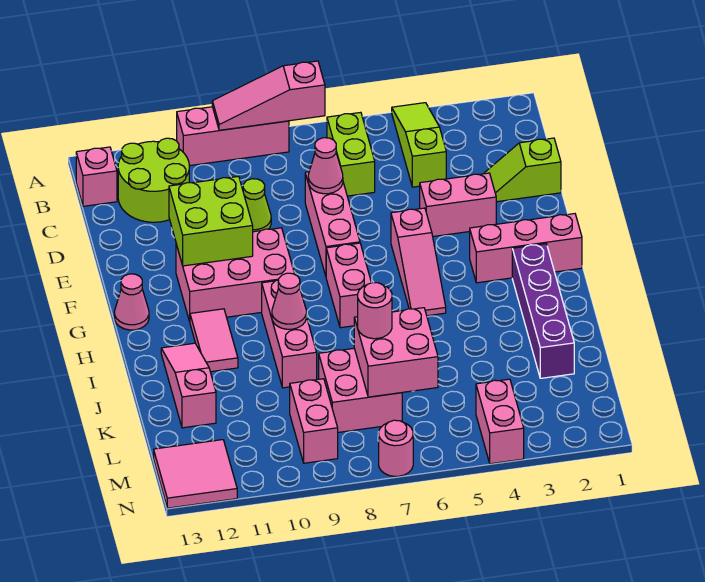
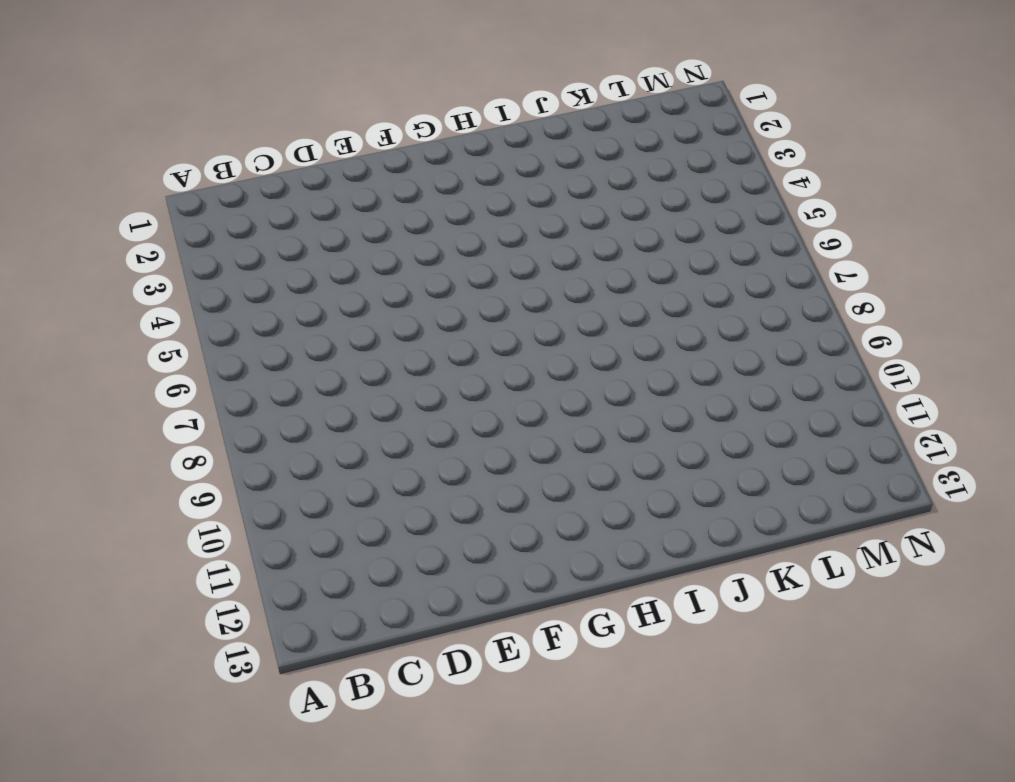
none -> lime slope A4:C4 level 1 top C
none -> pink brick A8:A10 level 1
none -> lime brick B6:C6 level 1

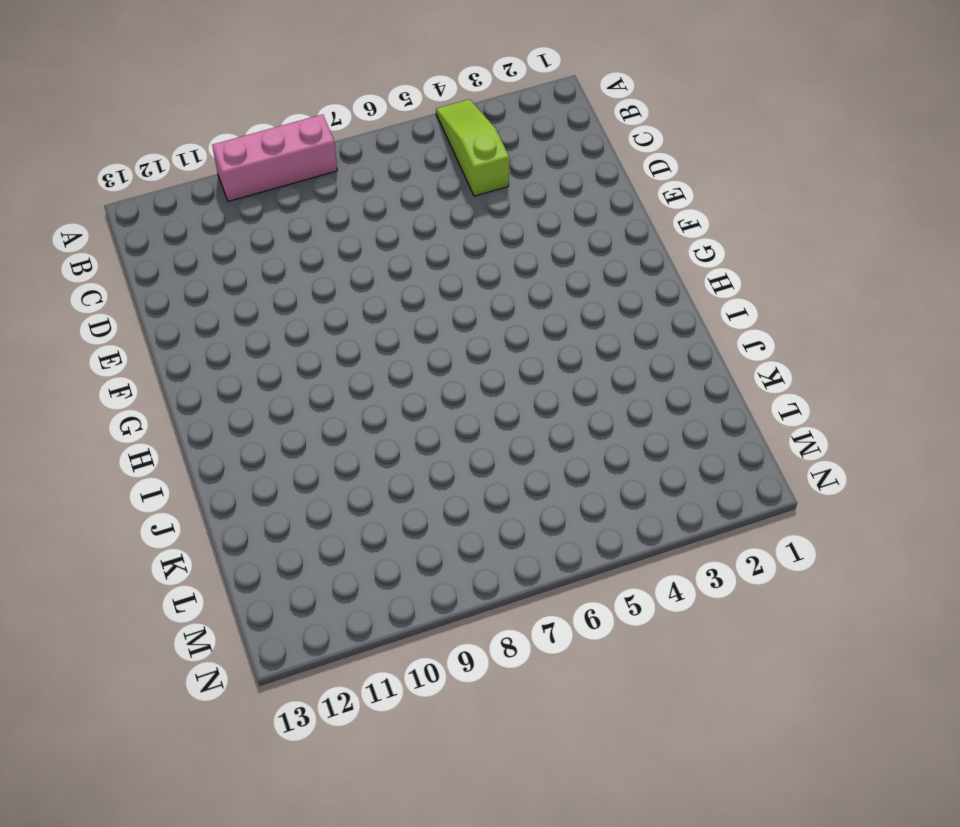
none -> lime brick B6:C6 level 1
none -> lime round brick B11:C12 level 1
none -> pink brick B13 level 1

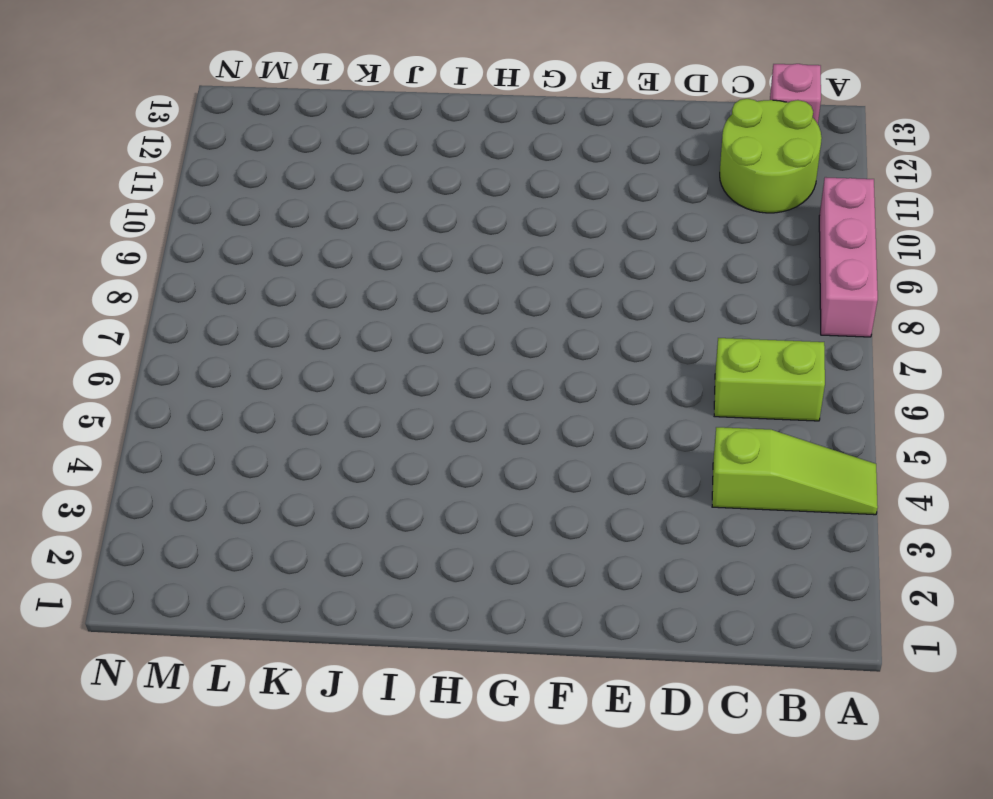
none -> lime slope D1:D2 level 1 top 1
none -> pink brick D7:F7 level 1
none -> lime cone D9 level 1

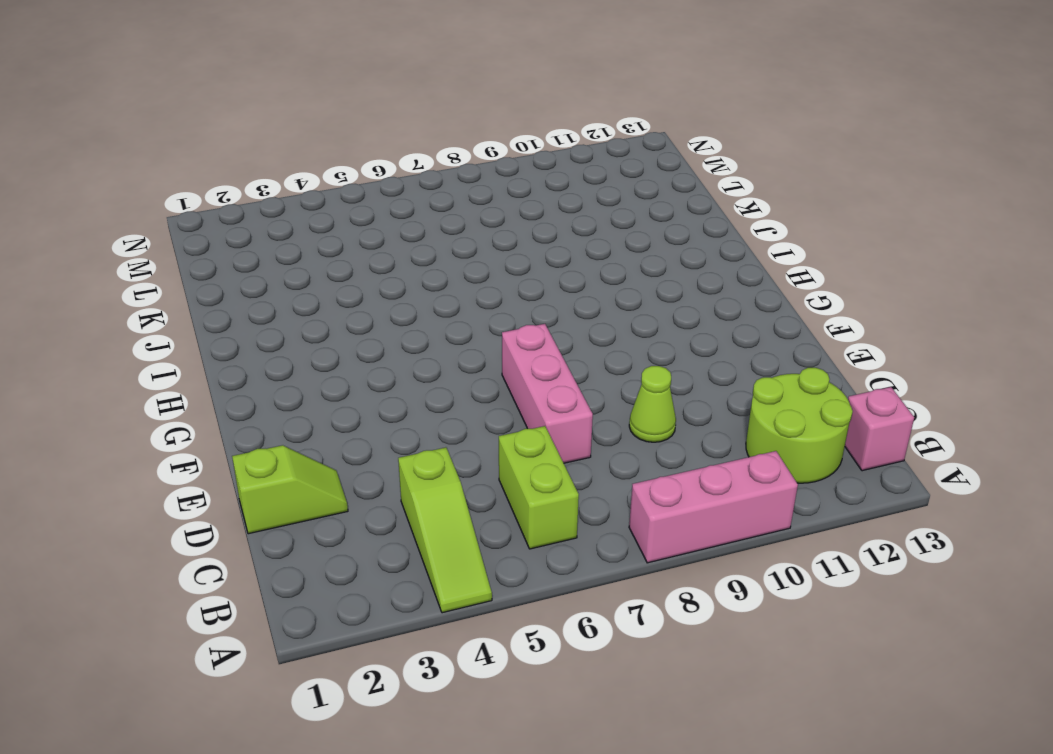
none -> pink brick E3:E4 level 1
none -> pink slope F5:H5 level 1 top F
none -> pink brick F9:G11 level 1

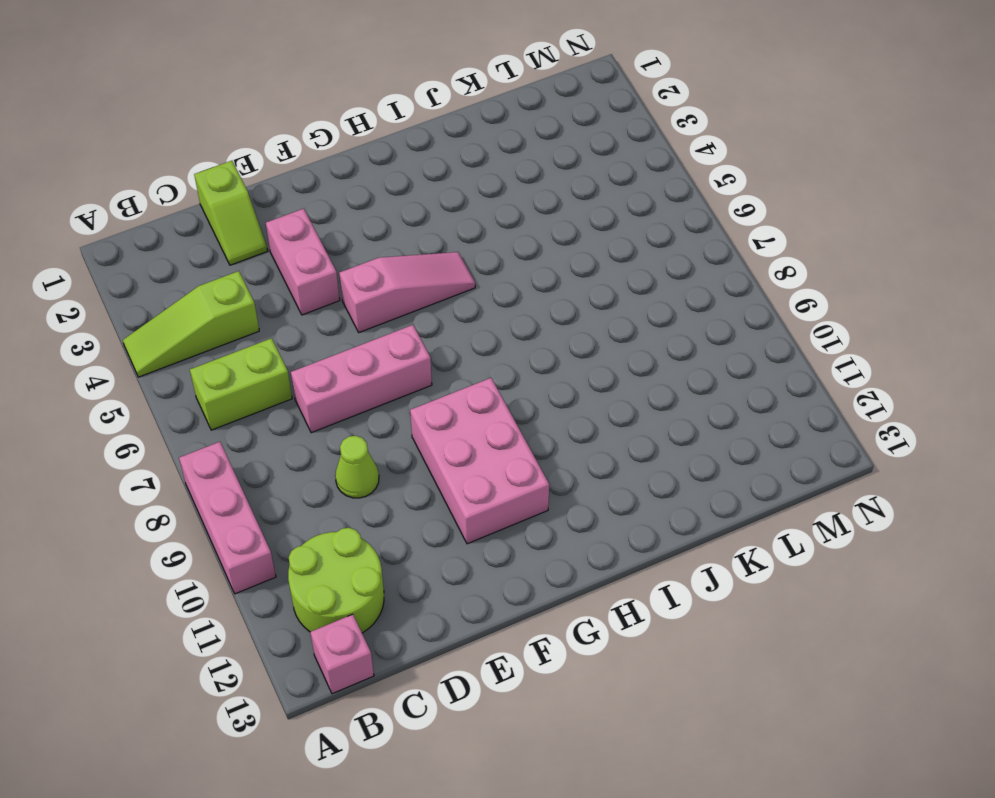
none -> pink brick G1:G3 level 1
none -> pink brick G7:H7 level 1
none -> pink cone G13 level 1

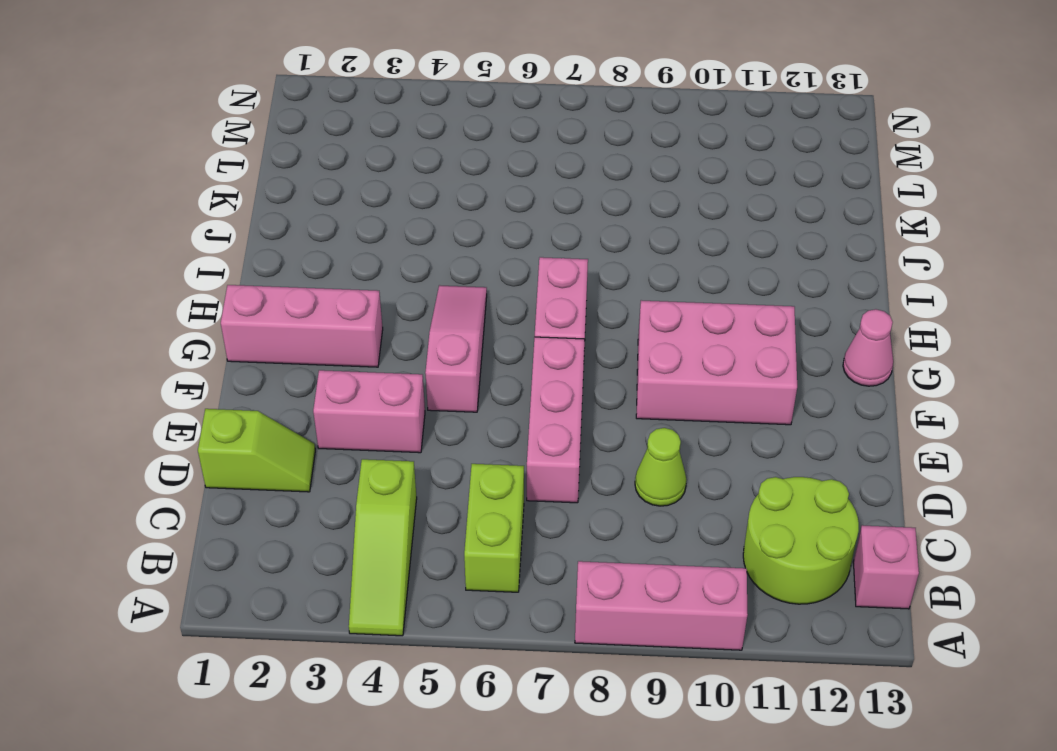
none -> purple brick H2:K2 level 1
none -> pink brick H9:J9 level 1
none -> pink tile H11:I11 level 1

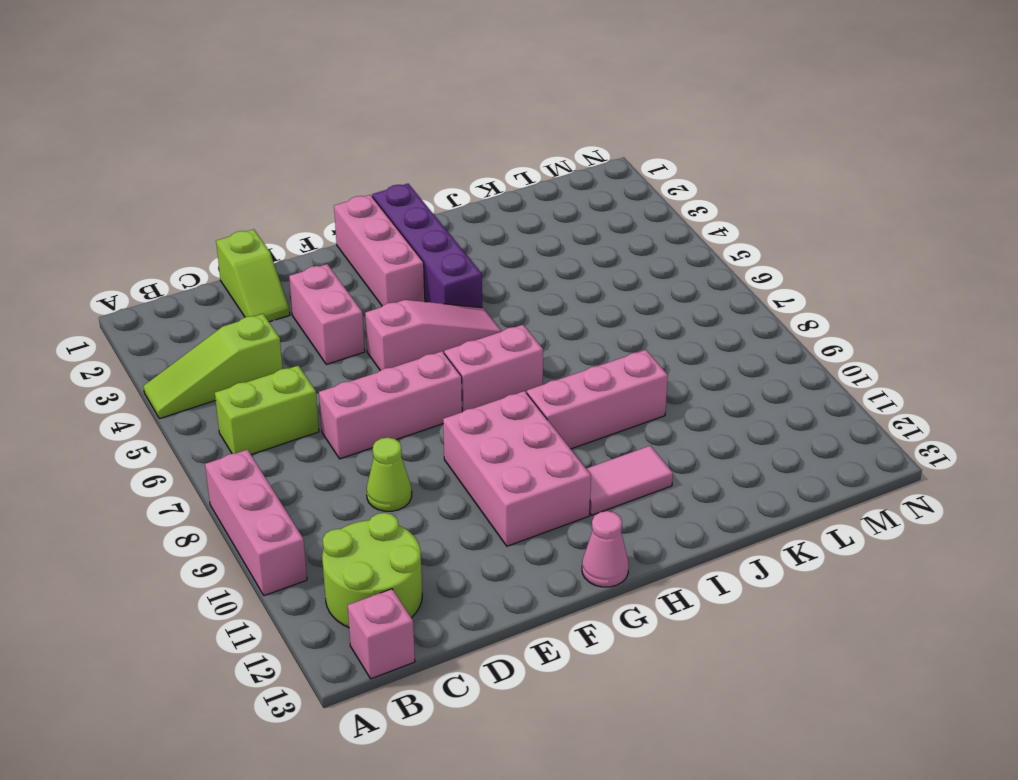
purple brick H1:H4 level 1 -> purple brick H2:K2 level 1
none -> pink slope I12:K12 level 1 top K
none -> pink brick K7:L8 level 1
none -> pink brick L9:M9 level 1

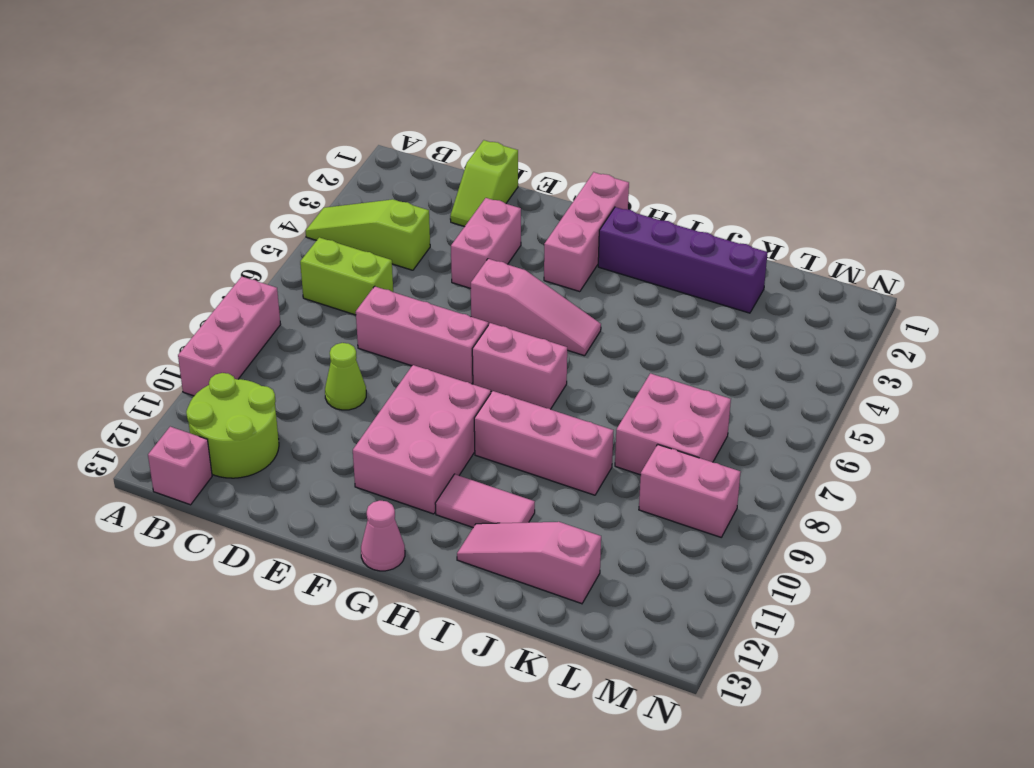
none -> pink brick M4:N4 level 1
none -> pink tile M12:N13 level 1
none -> pink round brick N7 level 1

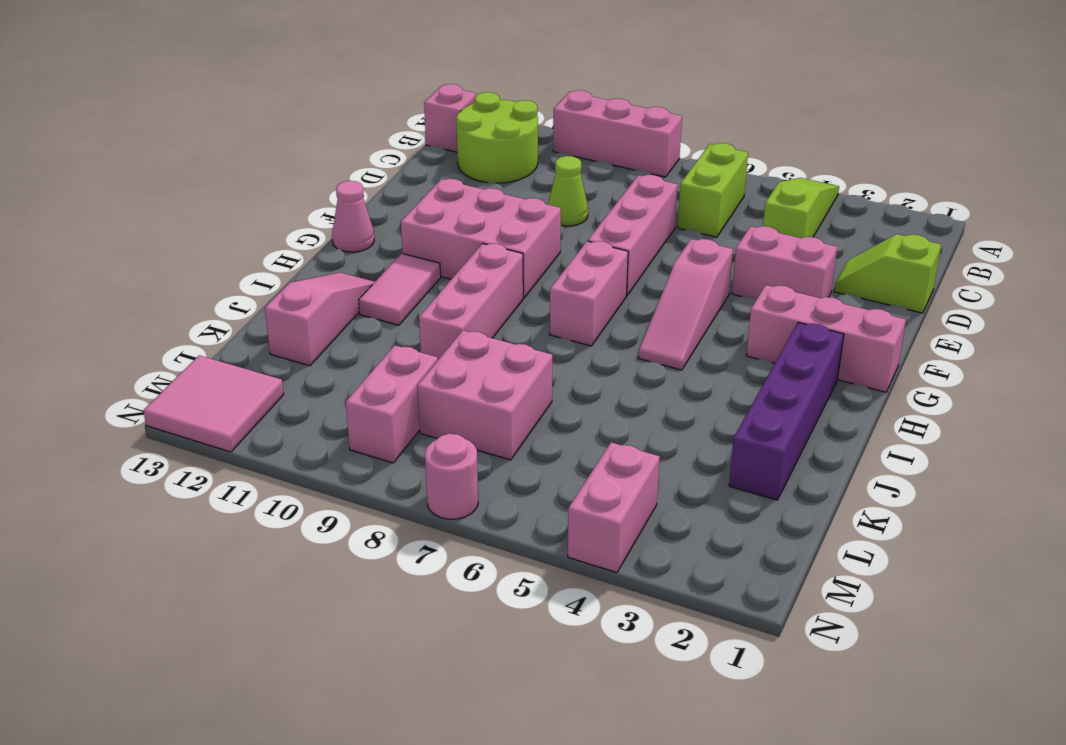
none -> pink slope A7:A9 level 2 top 7
none -> pink cone D7 level 2
none -> lime brick E10:F11 level 2

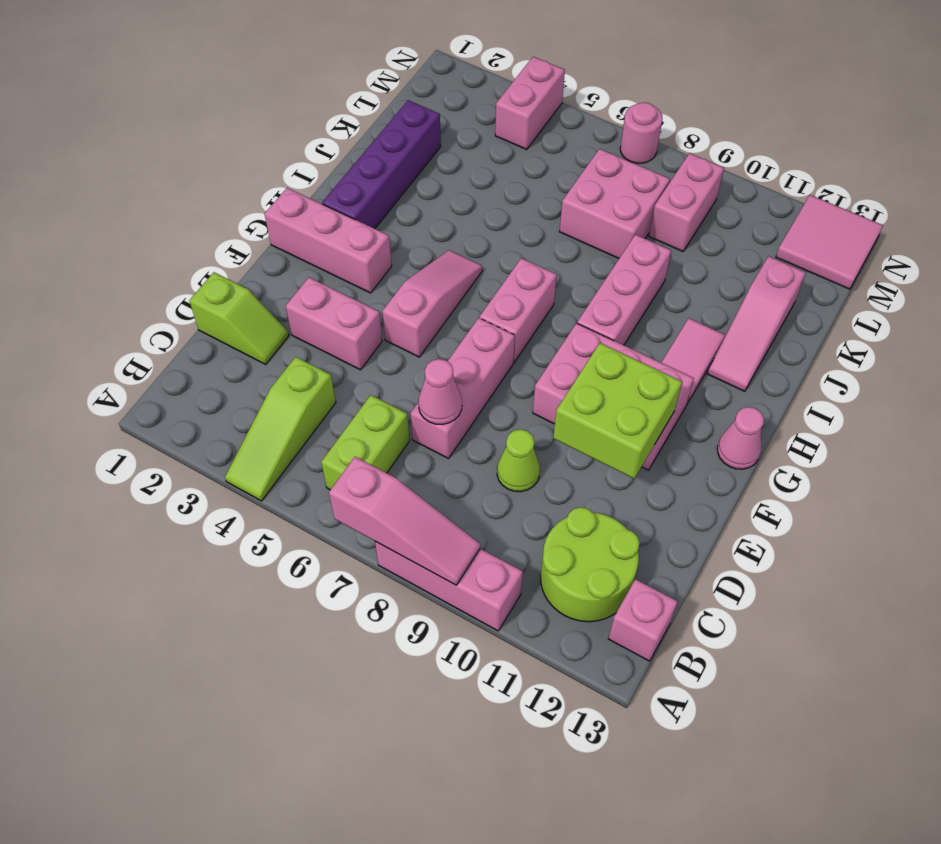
none -> pink cone I9 level 2
none -> pink brick K6:L7 level 2
none -> pink round brick K7 level 3

